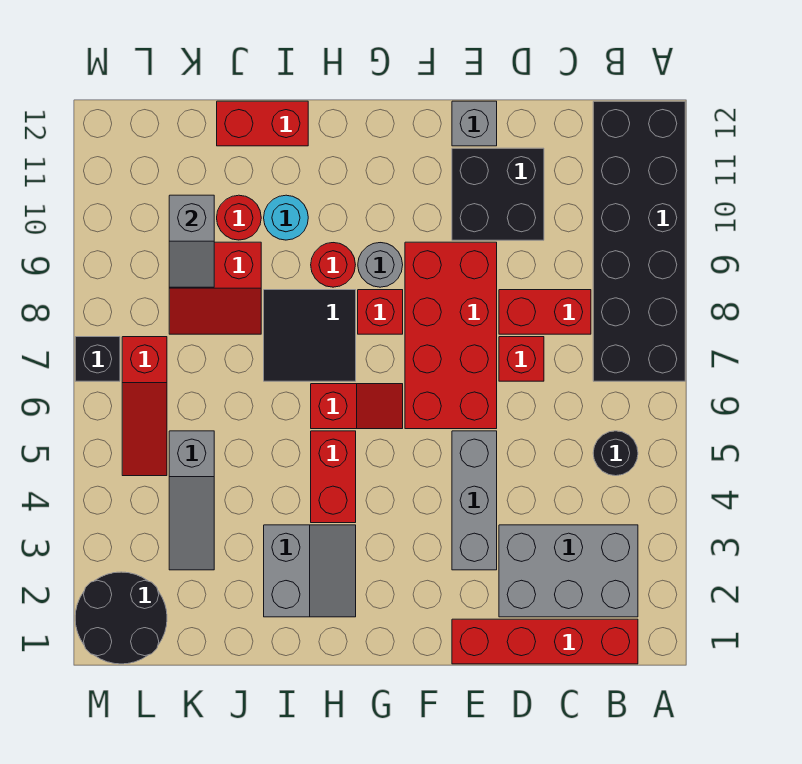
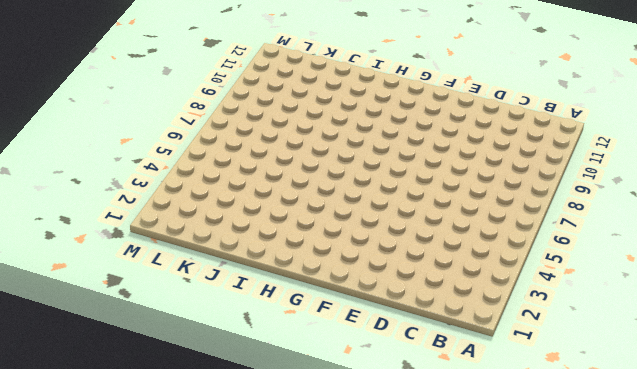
none -> black brick A7:B12 level 1
none -> red brick B1:E1 level 1
none -> grey brick B2:D3 level 1

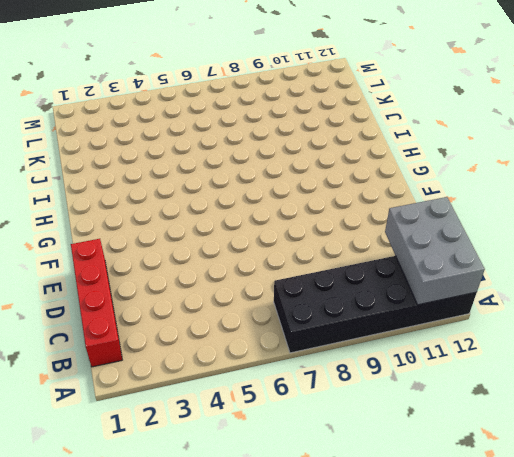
grey brick A11:C12 level 2 -> grey brick B2:D3 level 1
none -> black round brick B5 level 1
none -> red brick C8:D8 level 1
none -> red brick D7 level 1

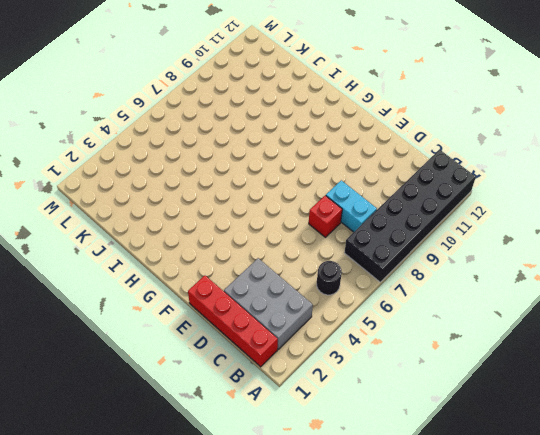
cyan brick C8:D8 level 1 -> red brick C8:D8 level 1
none -> black brick D10:E11 level 1
none -> grey brick E3:E5 level 1
none -> red brick E6:F9 level 1

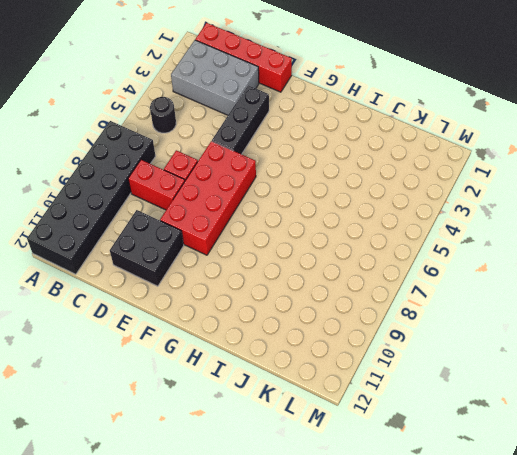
black brick E3:E5 level 1 -> grey brick E3:E5 level 1
none -> grey brick E12 level 1
none -> red slope G6:H6 level 1 top H
none -> red brick G8 level 1

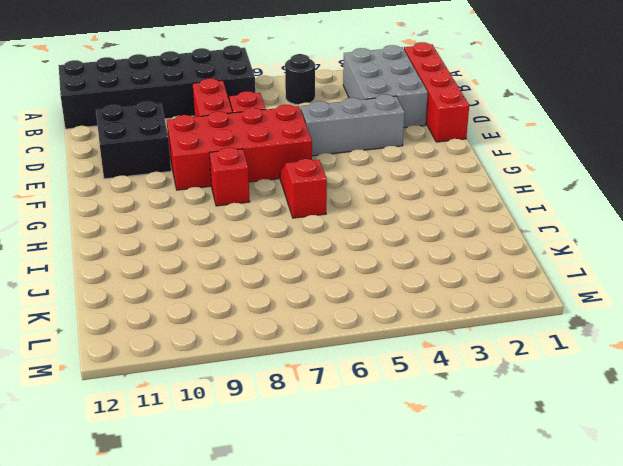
none -> grey brick E12 level 1
none -> grey round brick G9 level 1
none -> grey slope H2:I3 level 1 top I

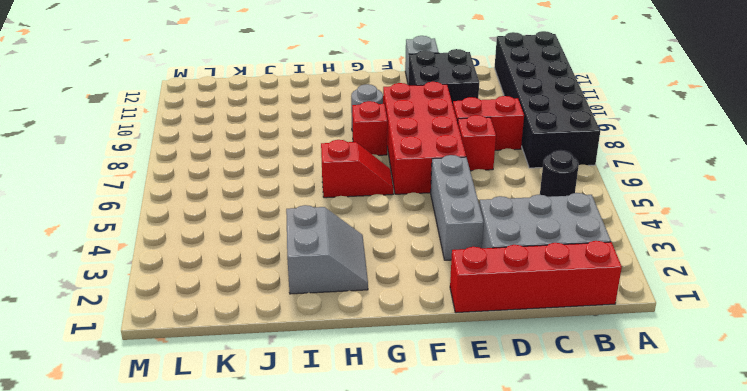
none -> red brick H4:H5 level 1
none -> black tile H7:I8 level 1
none -> red round brick H9 level 1

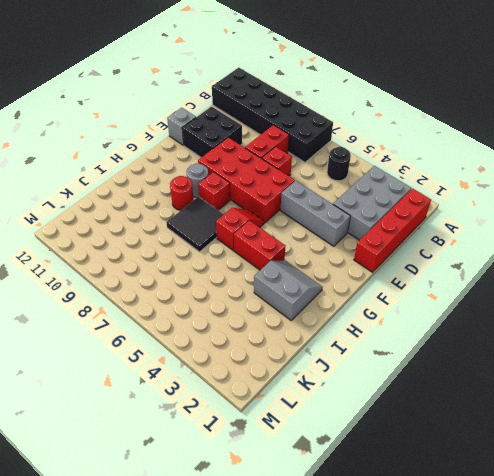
none -> cyan round brick I10 level 1
none -> red brick I12:J12 level 1
none -> red slope J8:K9 level 1 top 9

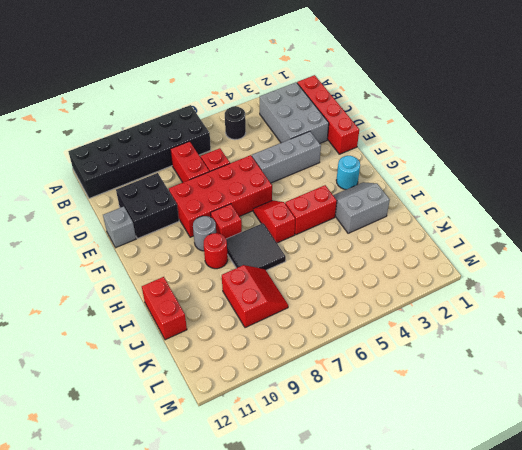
cyan round brick G2 level 1 -> cyan round brick I10 level 1
none -> red round brick J10 level 1
none -> grey slope K3:K5 level 1 top 5
none -> black round brick L1:M2 level 1

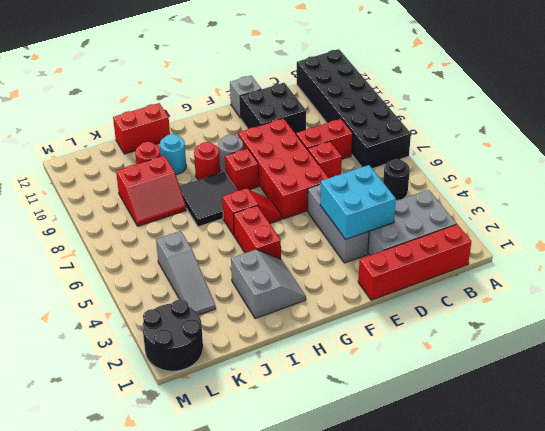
cyan brick D3:E4 level 2 -> none
none -> red slope L5:L7 level 1 top 7
none -> black brick M7 level 1
none -> grey slope K9:K10 level 2 top 10

